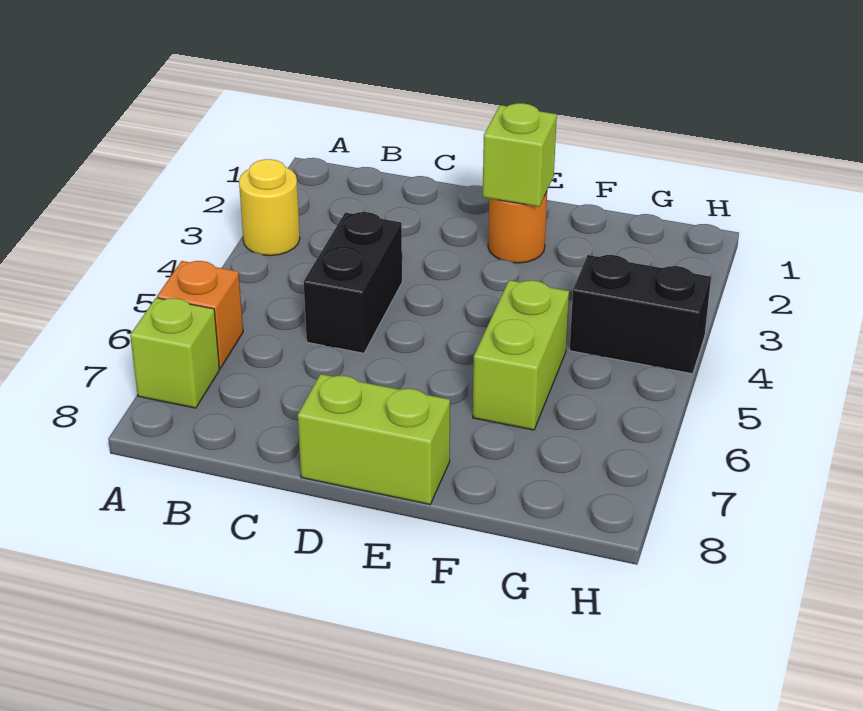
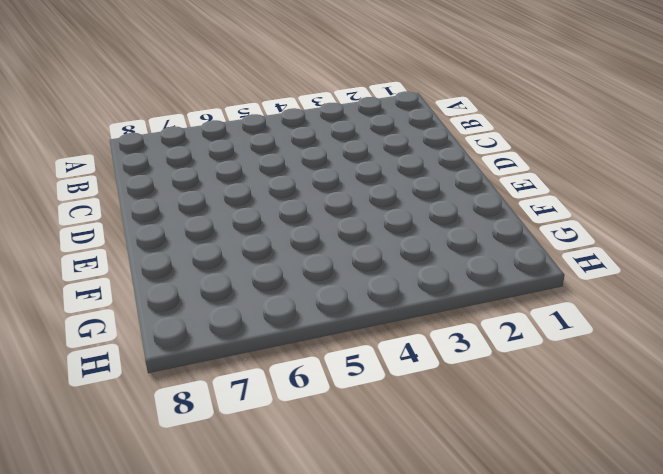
none -> yellow round brick A3 level 1
none -> orange brick A6 level 1

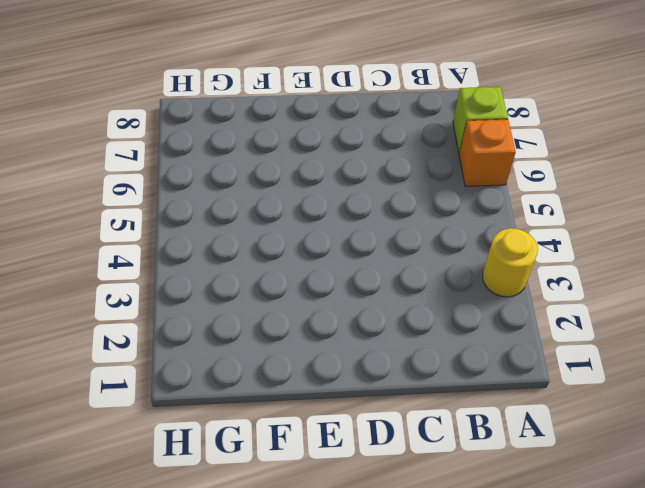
none -> black brick C4:C5 level 1
none -> lime brick D8:E8 level 1

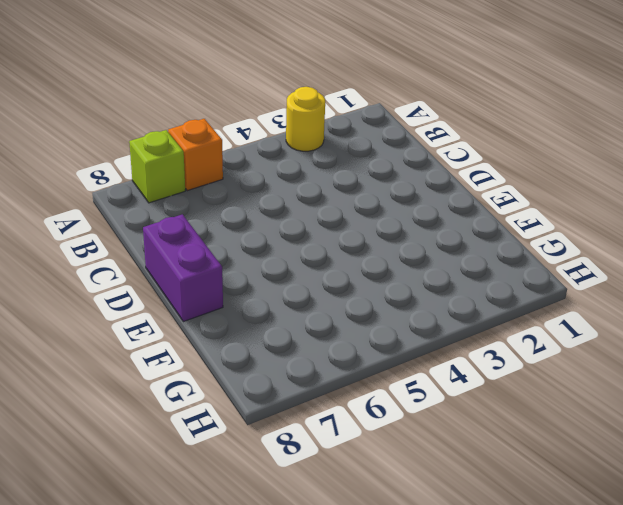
purple brick D8:E8 level 1 -> lime brick D8:E8 level 1
none -> black brick C4:C5 level 1
none -> orange round brick E2 level 1

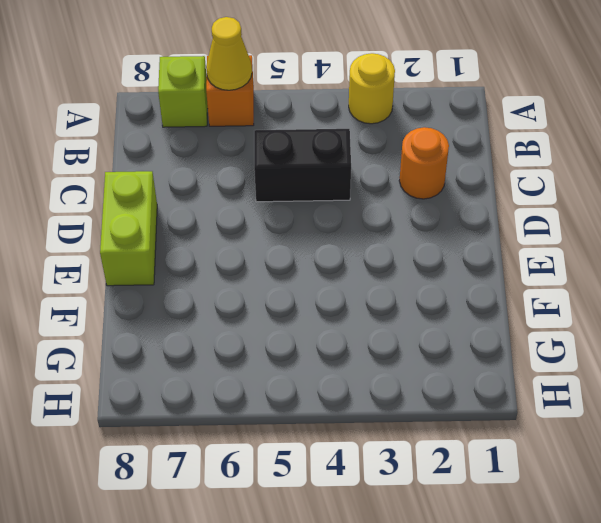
yellow cone A6 level 2 -> none
orange round brick C2 level 1 -> orange round brick E2 level 1
none -> lime brick F5:F6 level 1
none -> black brick G4:H4 level 1

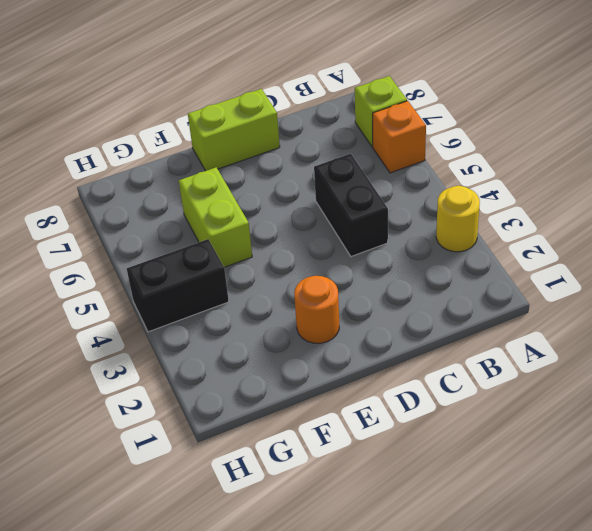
none -> lime brick E2 level 2

